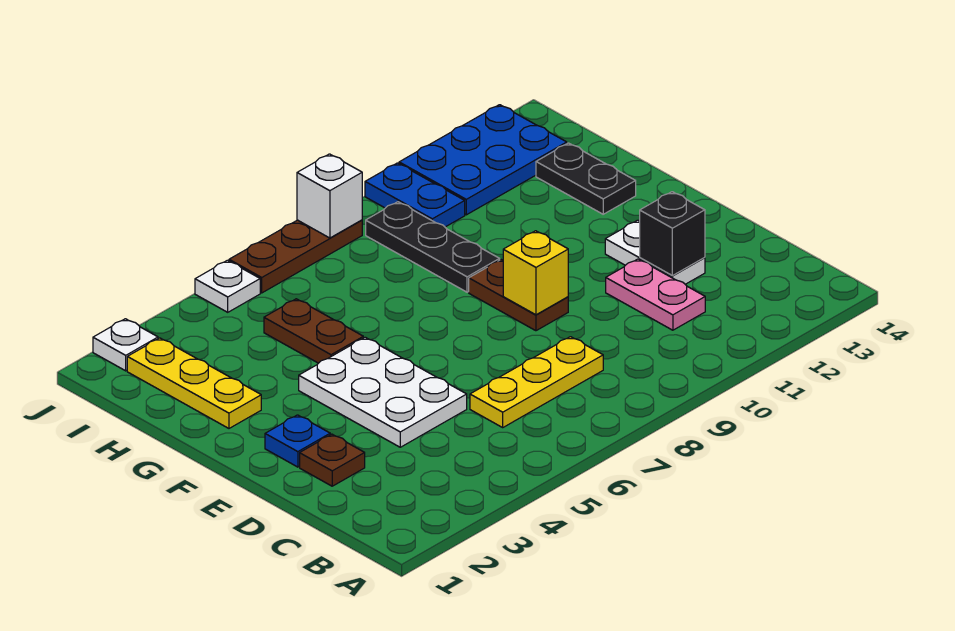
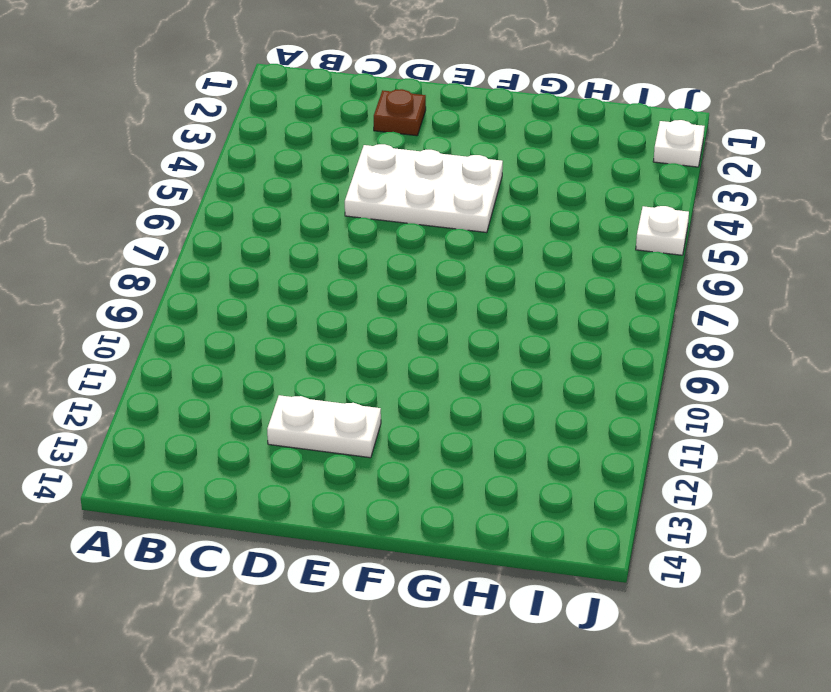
none -> yellow plate C6:C8 level 1
none -> pink plate C11:D11 level 1
none -> blue plate E2 level 1

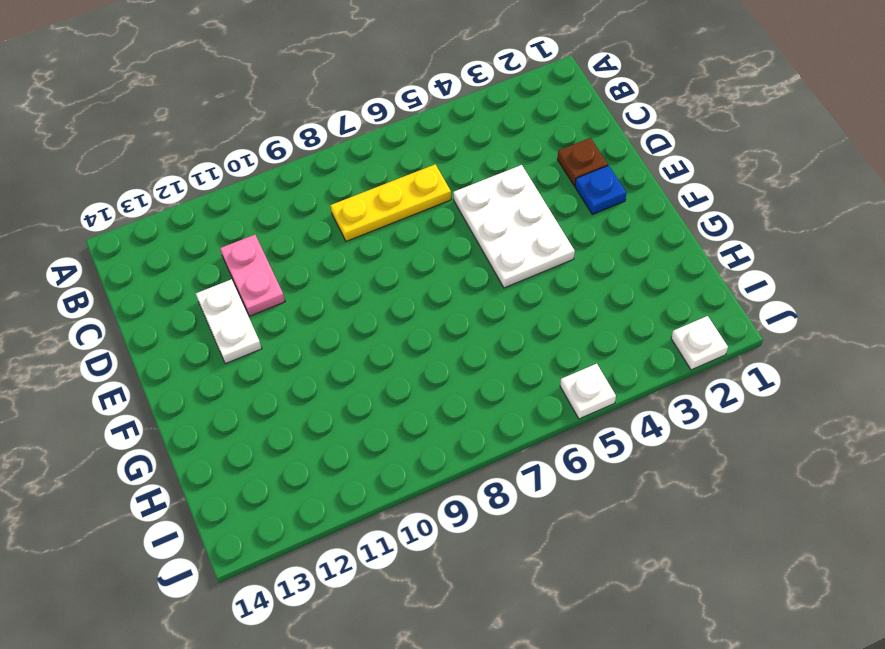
none -> brown plate E9:F9 level 1
none -> yellow plate G2:I2 level 1
none -> brown plate G5:H5 level 1

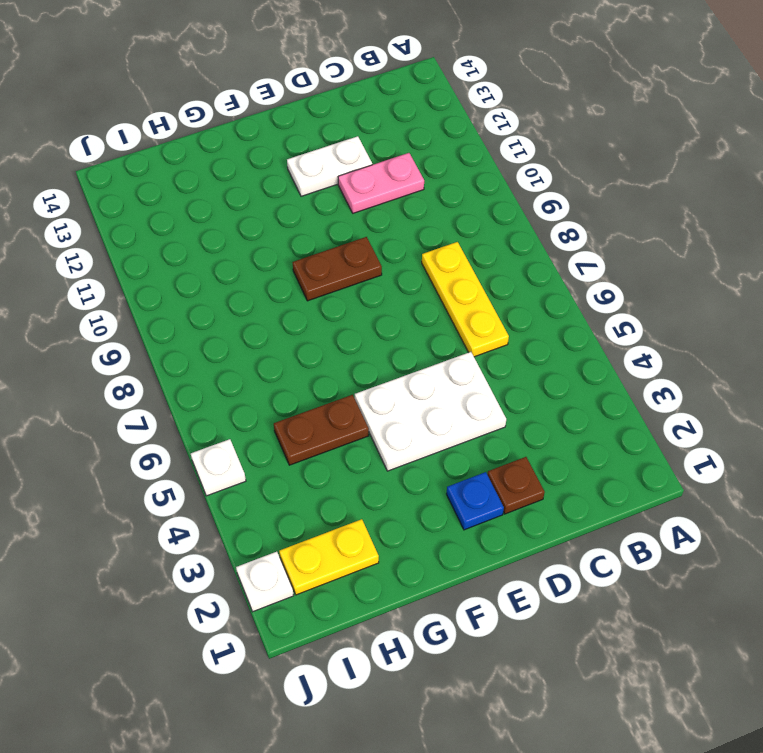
yellow plate H2:I2 level 1 -> yellow plate G2:I2 level 1
none -> black plate G9:I9 level 1
none -> black plate G13:H13 level 1
none -> blue plate I10:J10 level 1

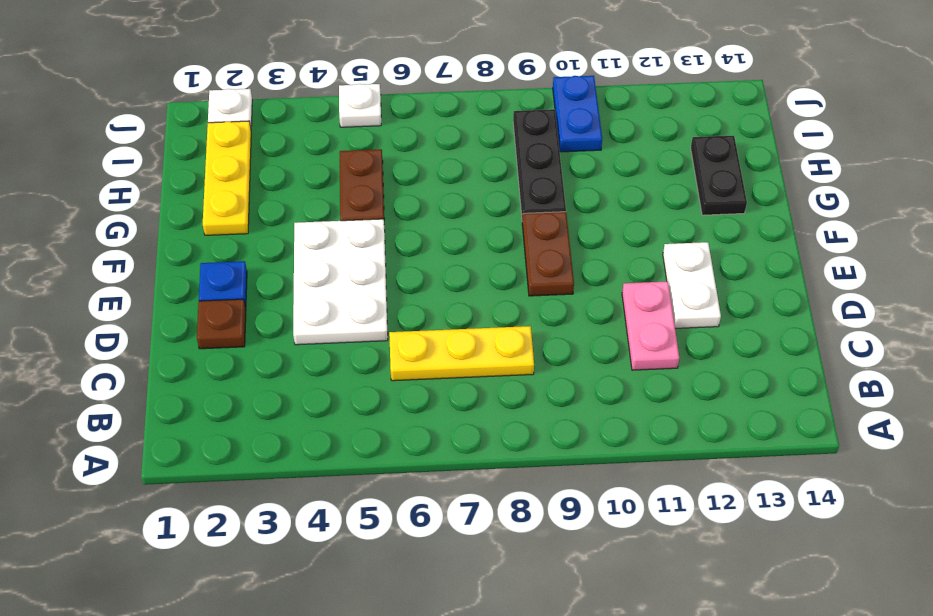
none -> blue plate I11:J13 level 1
none -> brown plate J6:J8 level 1
none -> black brick D12 level 2

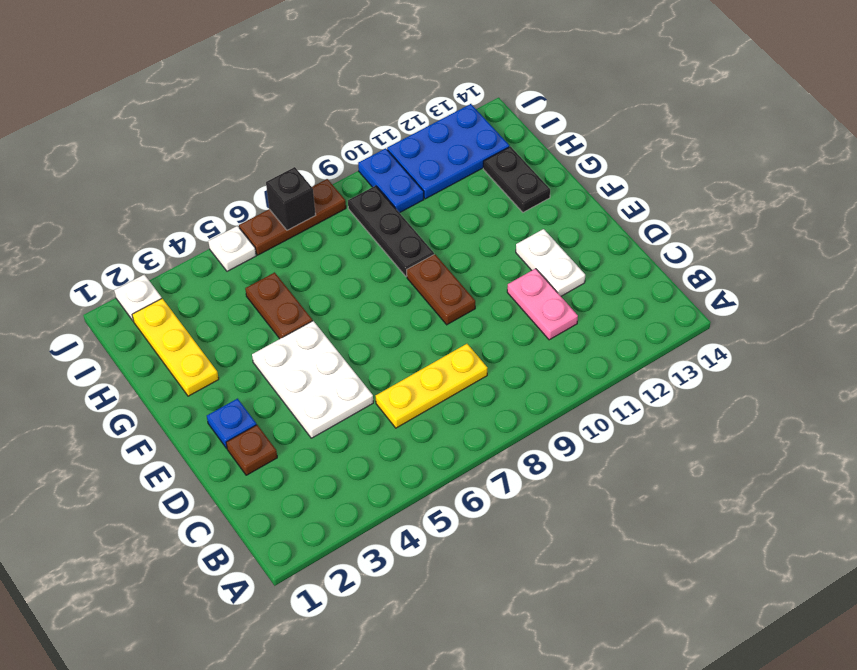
black brick J7 level 2 -> black brick D12 level 2
none -> yellow brick E9 level 2
none -> white brick J8 level 2

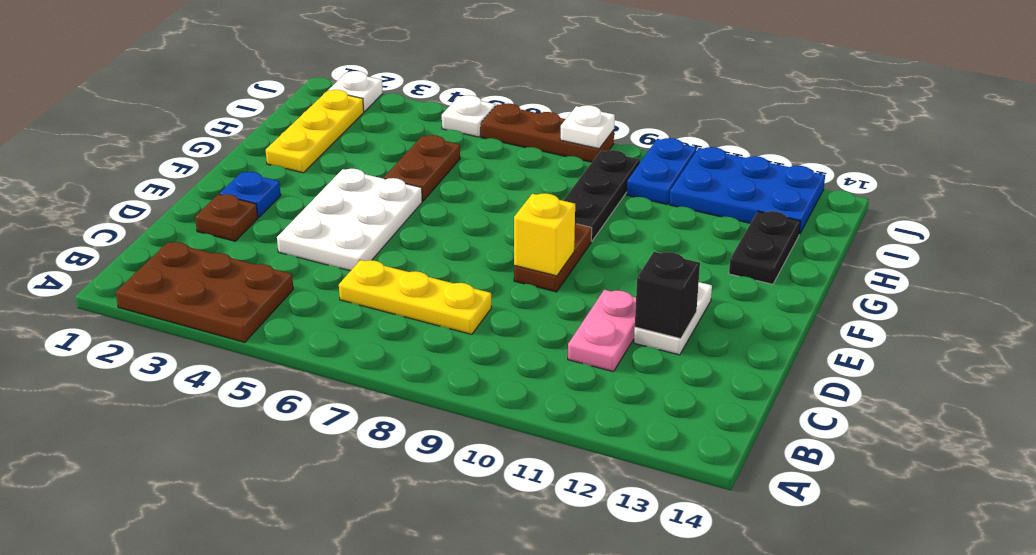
brown plate A2:B4 level 1 -> none
white plate J8 level 2 -> white brick J8 level 2

